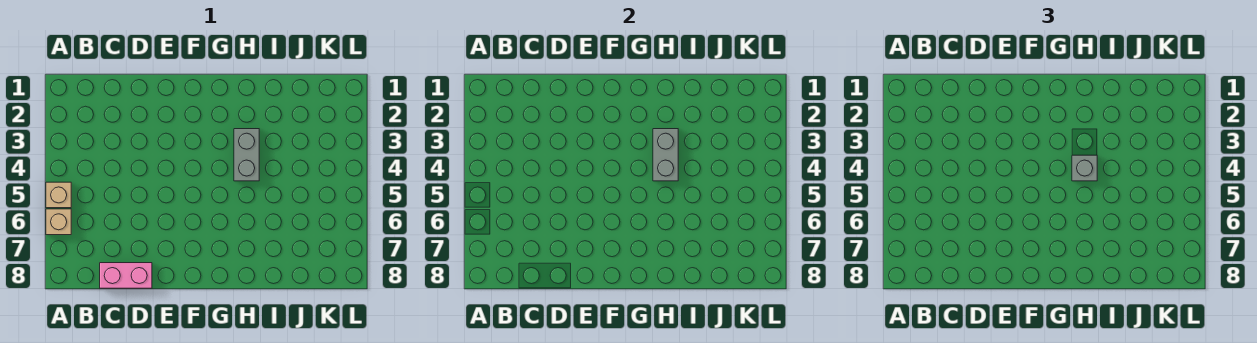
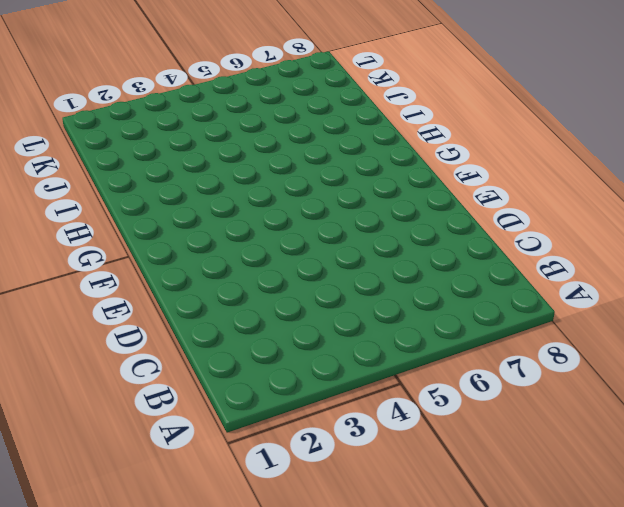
none -> tan brick A5 level 1
none -> tan brick A6 level 1

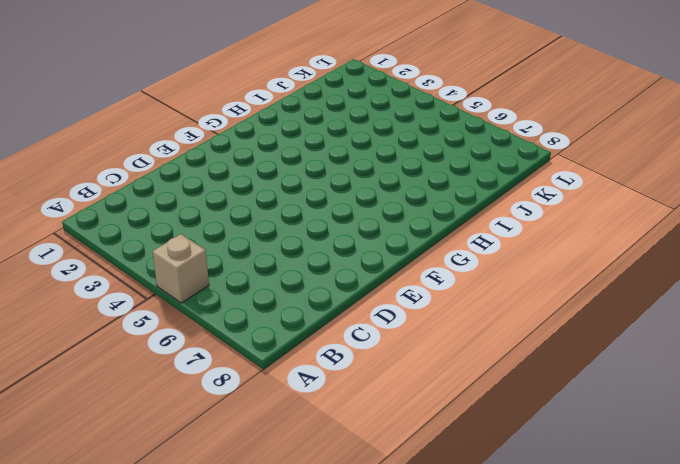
none -> tan brick A6 level 1
none -> pink brick C8:D8 level 1

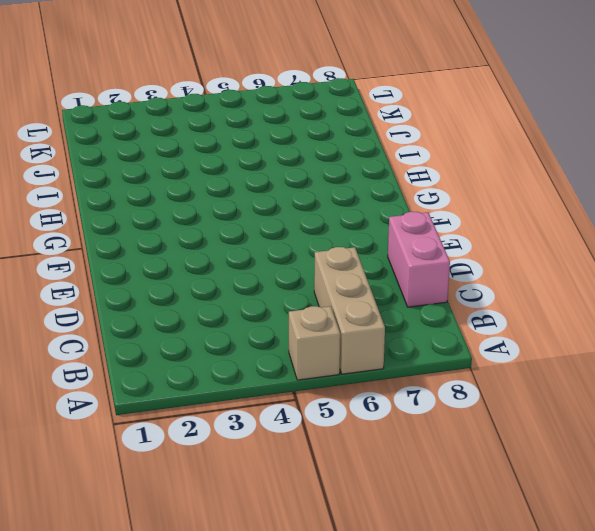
tan brick A6:C6 level 1 -> tan brick A6 level 1
none -> grey brick H3:H4 level 1
none -> grey brick H3:H4 level 2

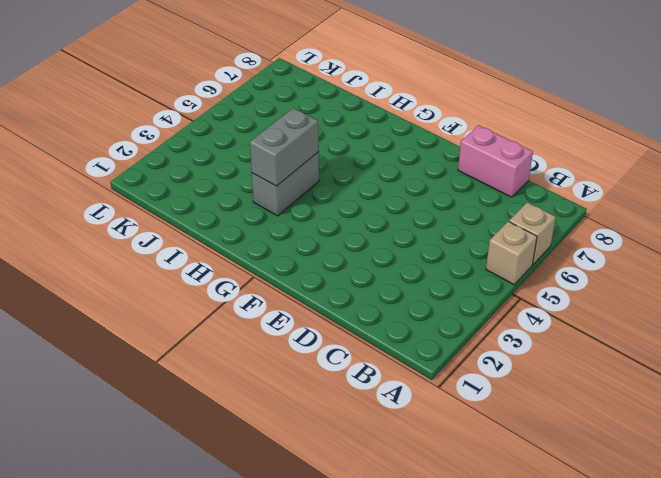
none -> grey brick H4 level 3

